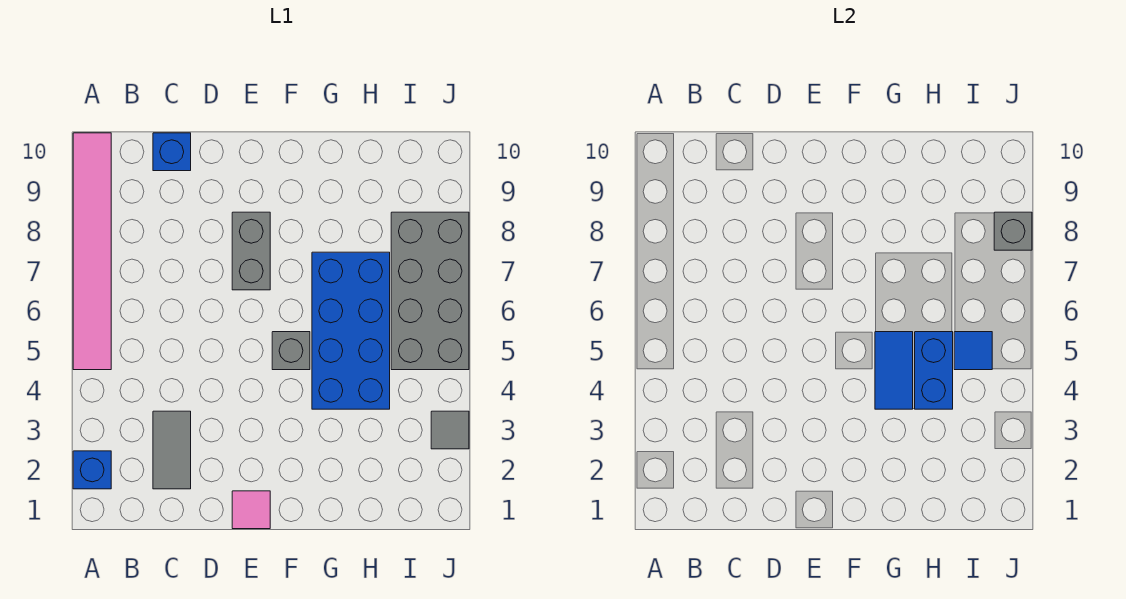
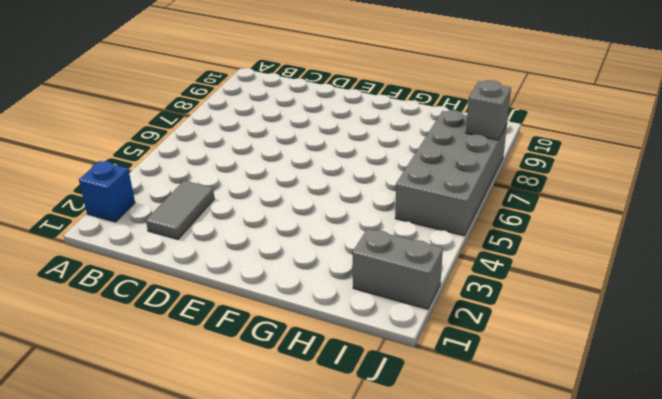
grey brick I2:J2 level 1 -> grey brick E7:E8 level 1
none -> pink tile A5:A10 level 1
none -> blue brick C10 level 1
none -> pink tile E1 level 1

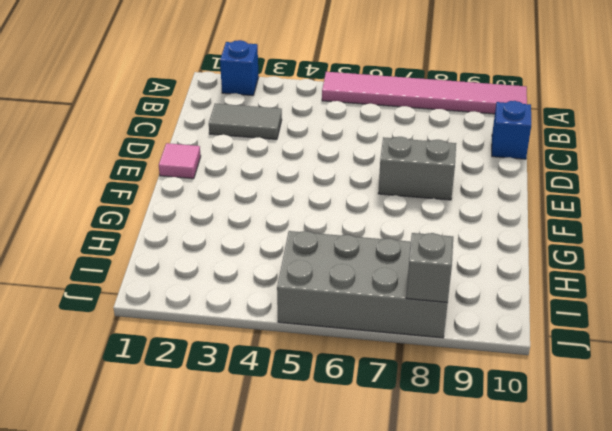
none -> grey brick F5 level 1
none -> blue brick G4:H7 level 1
none -> grey tile J3 level 1

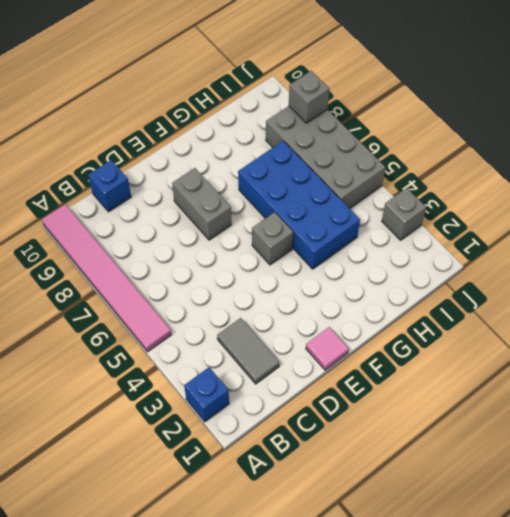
grey brick J3 level 1 -> grey tile J3 level 1
none -> blue tile G4:G5 level 2
none -> blue brick H4:H5 level 2
none -> blue tile I5 level 2

